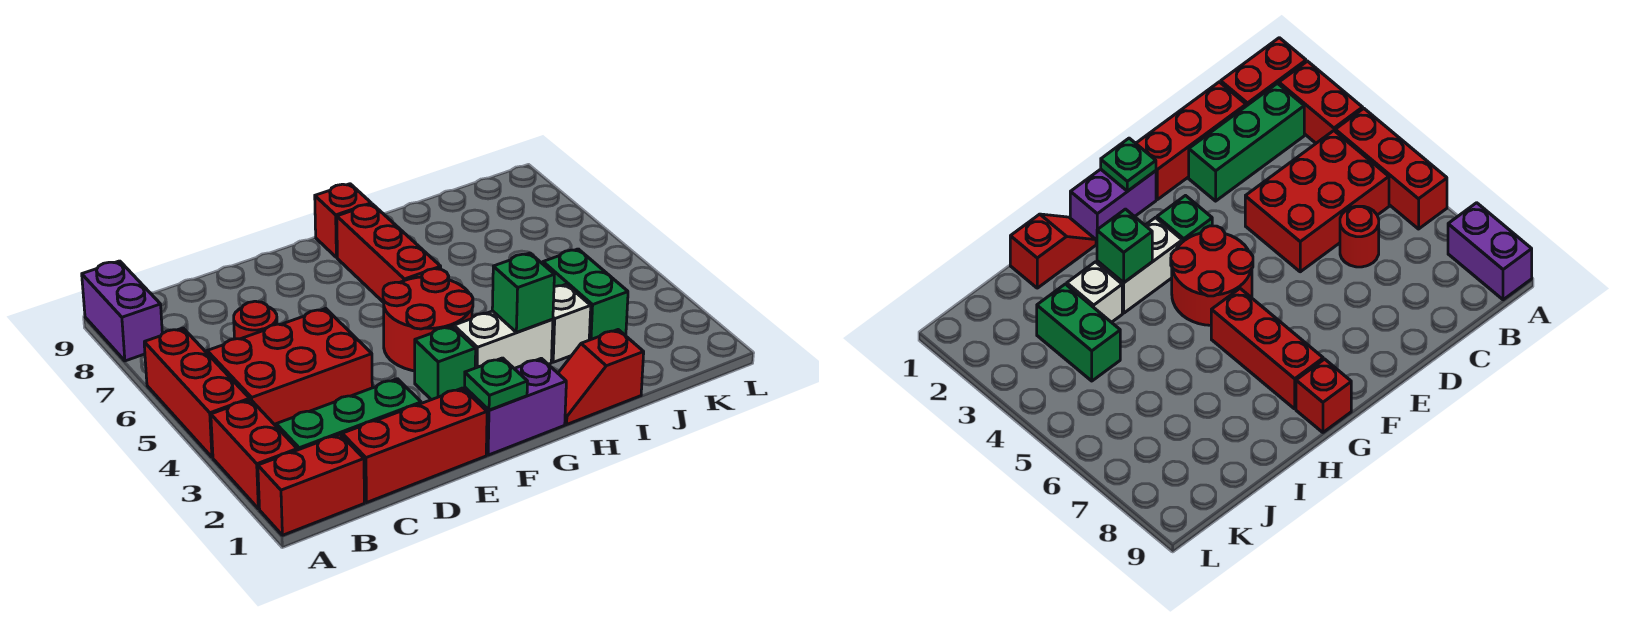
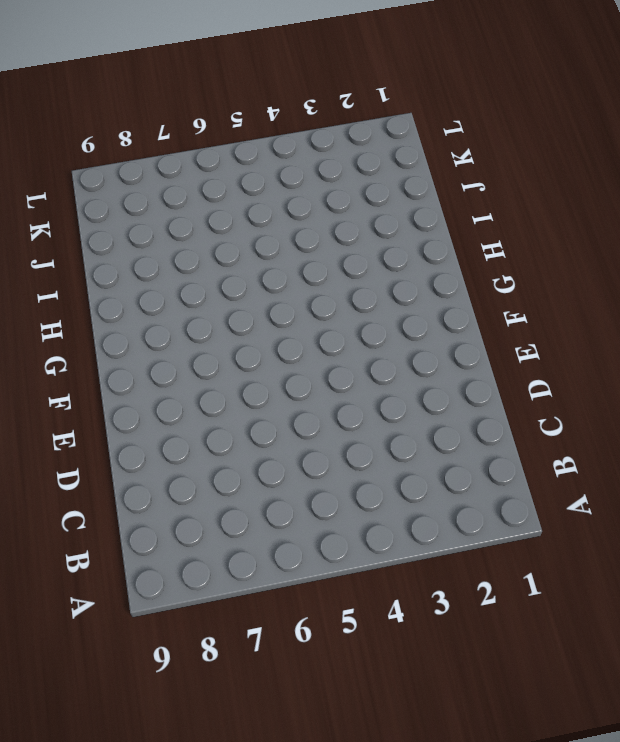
none -> red brick A1:B1 level 1
none -> red brick A2:A3 level 1
none -> red brick A4:A6 level 1

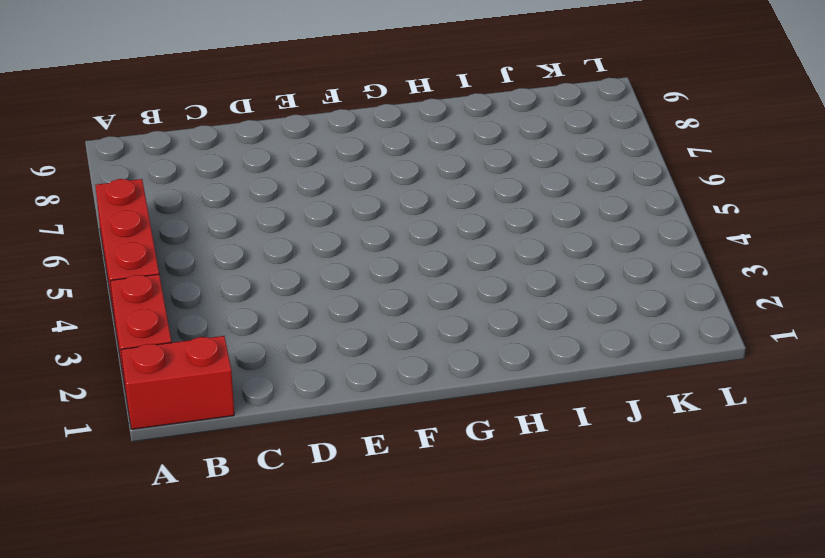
none -> purple brick A8:A9 level 1
none -> green brick B2:D2 level 1
none -> red brick B4:D5 level 1

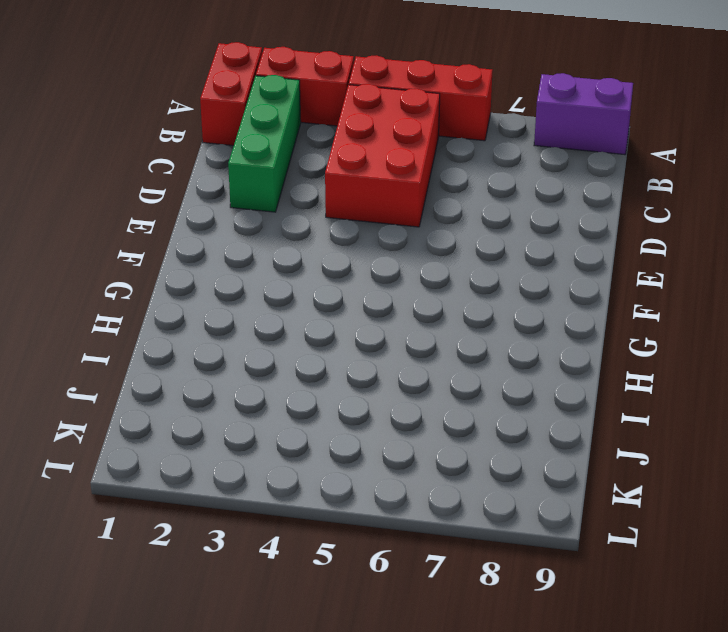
none -> red brick C1:E1 level 1
none -> red round brick C6 level 1
none -> purple brick F1:G1 level 1

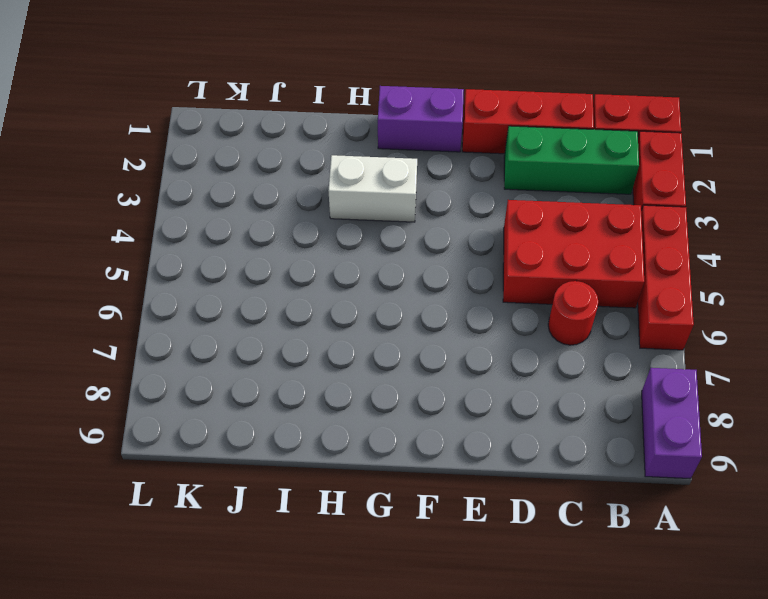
none -> green brick F3 level 1
none -> red round brick F4:G5 level 1
none -> red brick G6:G8 level 1

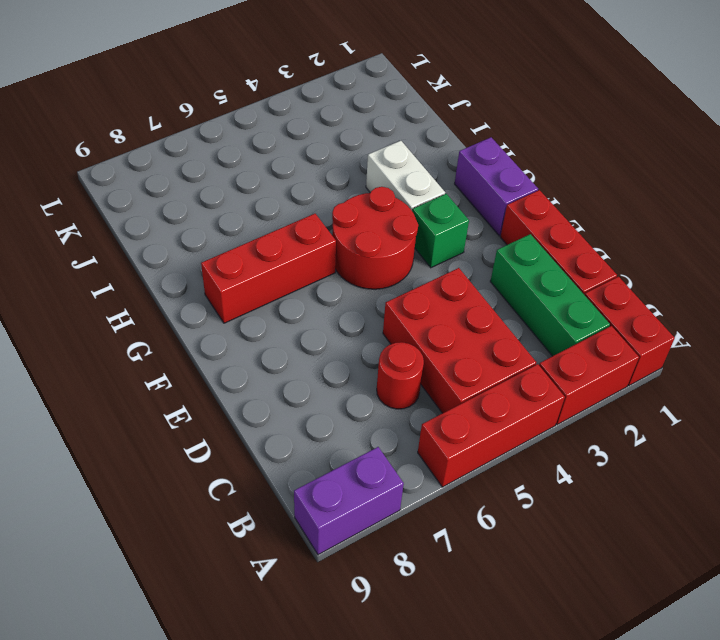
none -> red brick G9 level 1
none -> red slope H1:I1 level 1 top I
none -> white brick I3 level 1

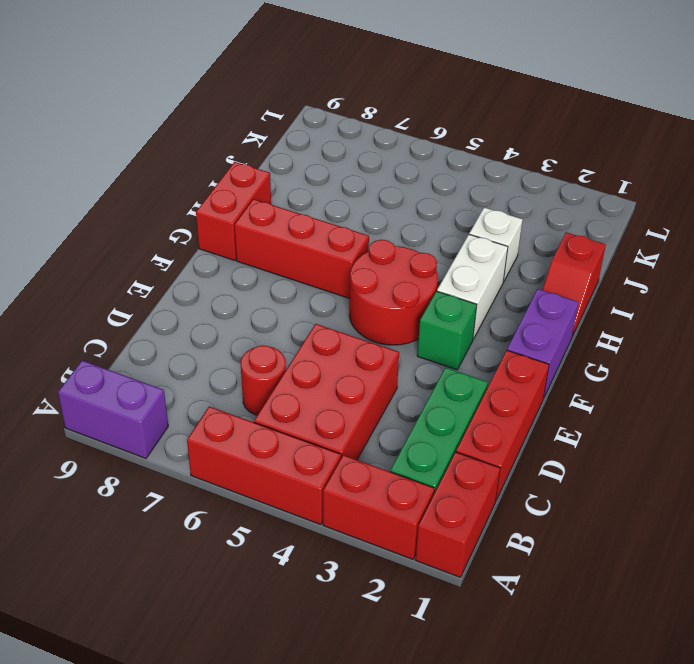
red brick G9:H9 level 1 -> red brick G9 level 1
none -> green brick J3:J4 level 1
none -> green plate F1 level 2
none -> green brick H3 level 2

